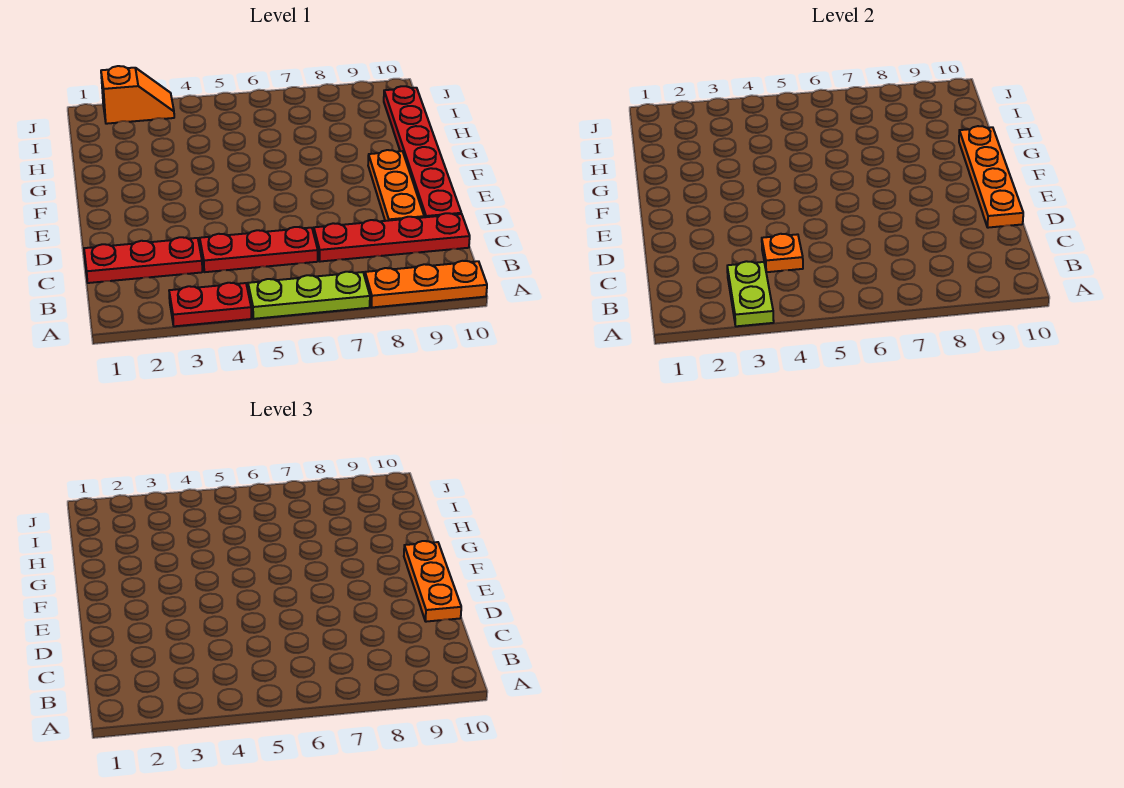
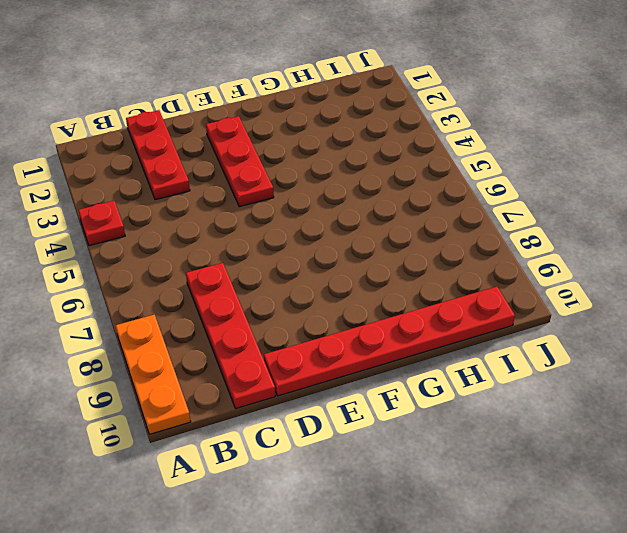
red plate A4 level 1 -> red plate A3:A4 level 1
red plate E2:E4 level 1 -> red plate C4:C6 level 1
none -> lime plate A5:A7 level 1
none -> orange plate D9:F9 level 1
none -> orange slope J2:J3 level 1 top 2

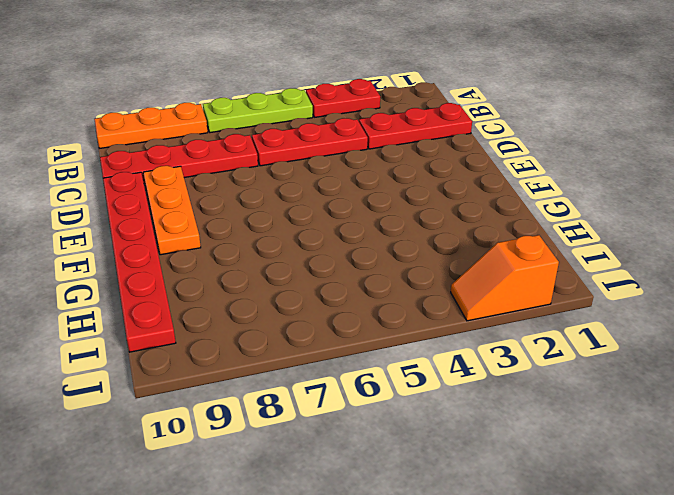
none -> lime plate A3:B3 level 2
none -> orange plate C4 level 2
none -> orange plate D10:G10 level 2

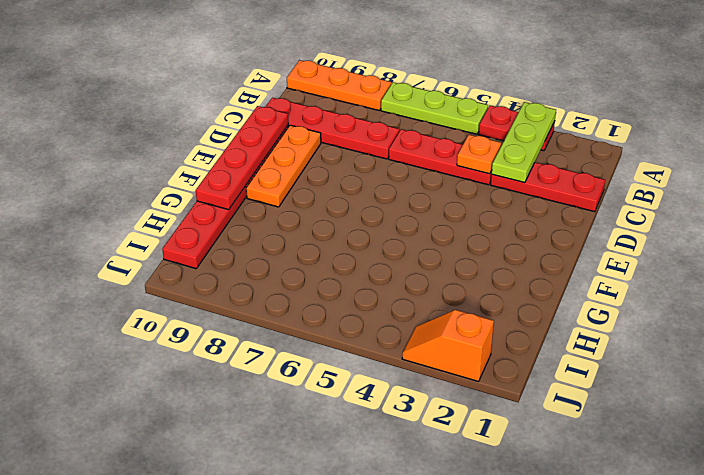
lime plate A3:C3 level 2 -> lime plate A3:B3 level 2
red plate D10:G10 level 2 -> orange plate D10:G10 level 2
none -> orange plate D10:F10 level 3

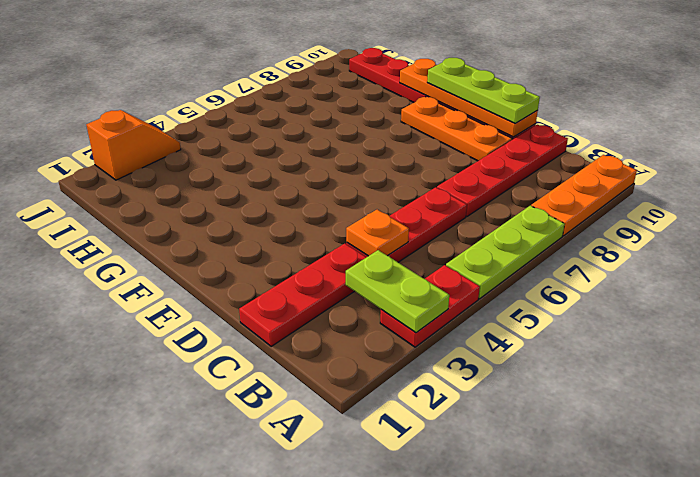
lime plate D10:F10 level 3 -> orange plate D10:F10 level 3

